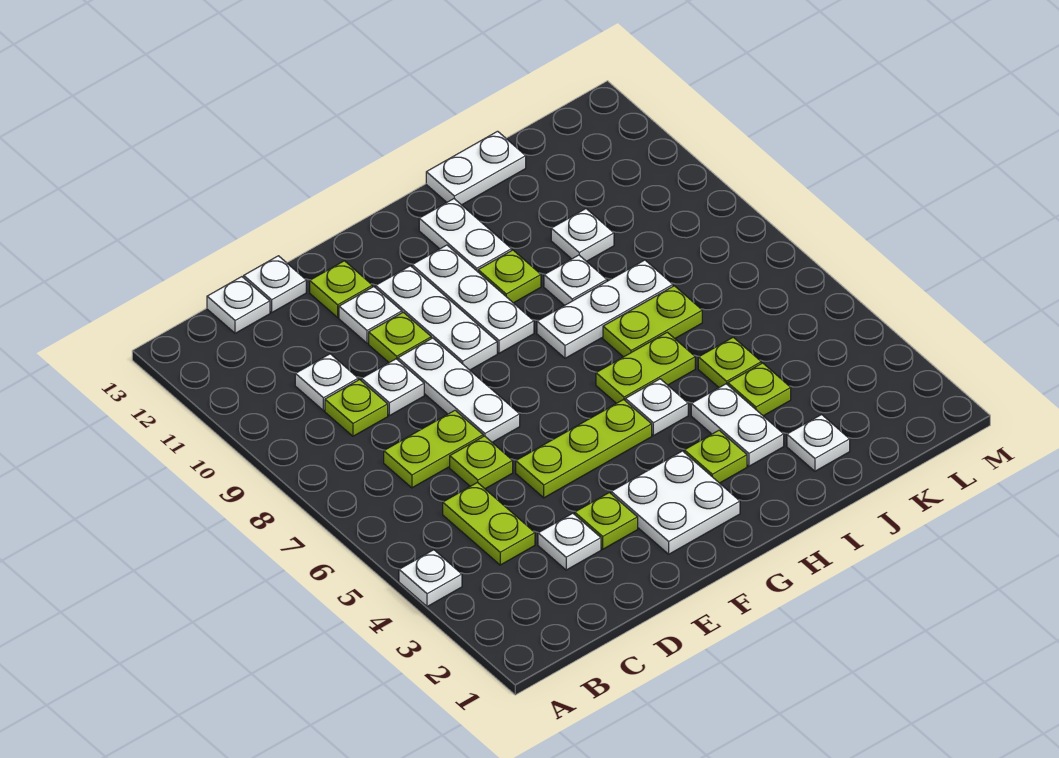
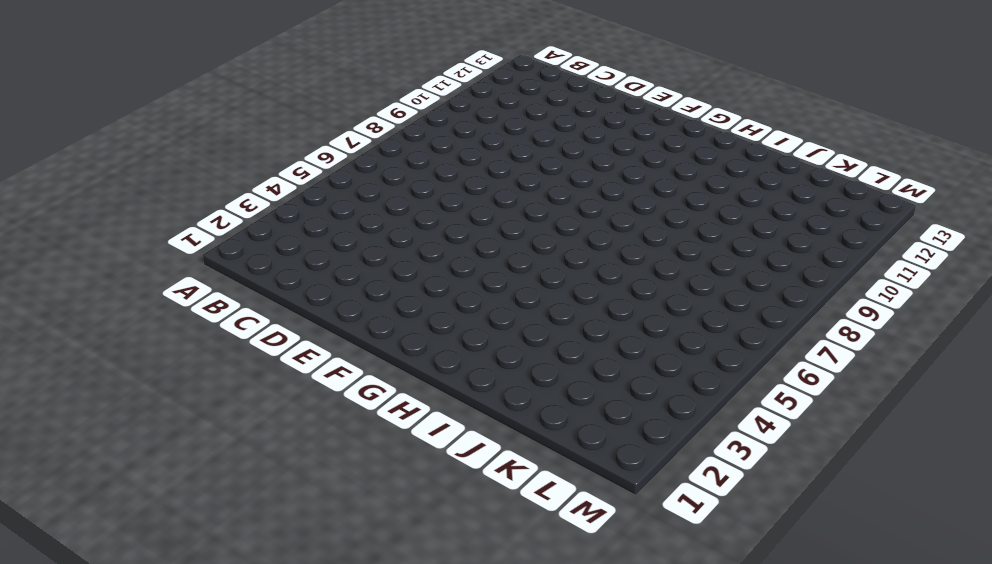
none -> white plate A4 level 1
none -> lime plate C4:C5 level 1
none -> lime plate C7:D7 level 1
none -> lime plate C9 level 1

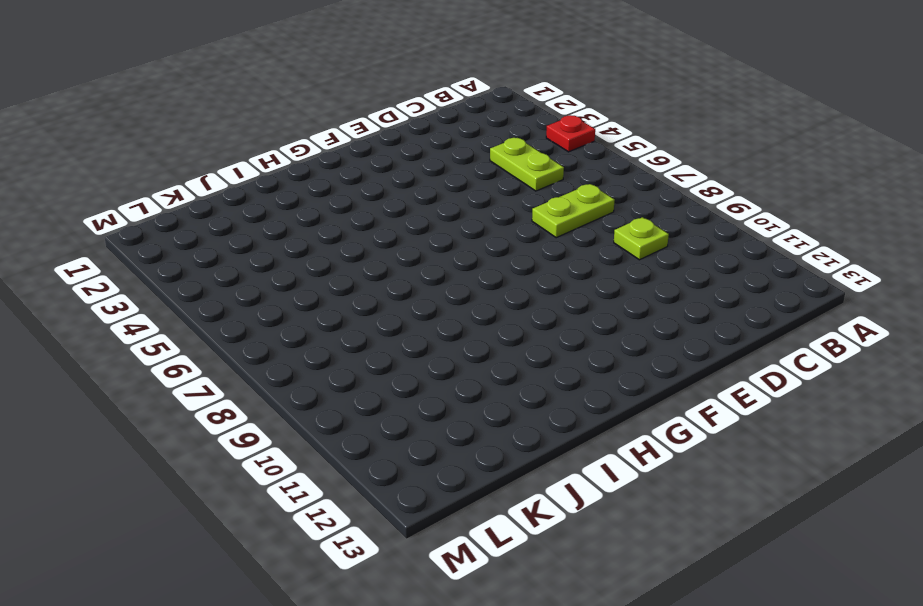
red plate A4 level 1 -> white plate A4 level 1
none -> white plate C10 level 1
none -> white plate C13 level 1
none -> white plate D3 level 1
none -> lime plate D6 level 1

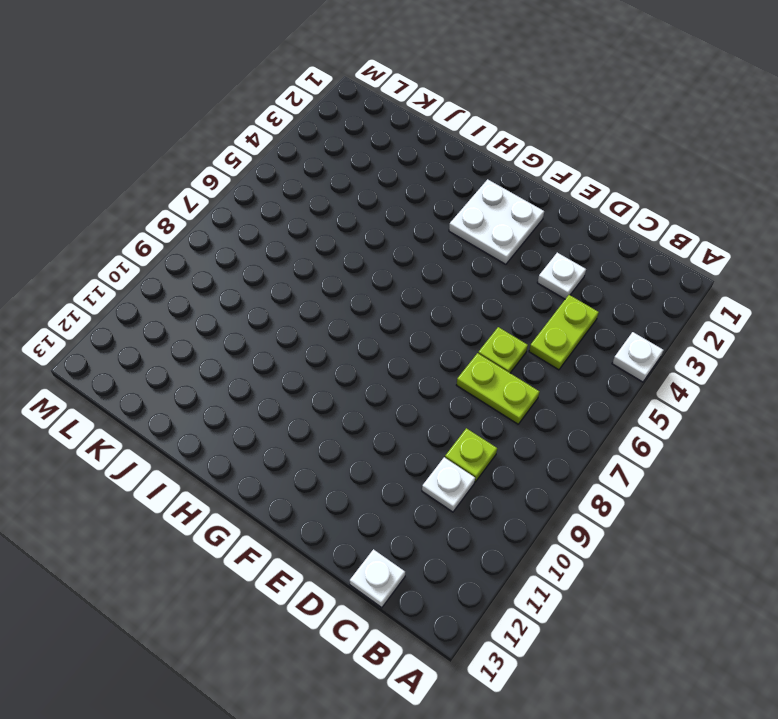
none -> white plate D9 level 1
none -> white plate D13 level 1
none -> lime plate E3 level 1
none -> lime plate E5:G5 level 1

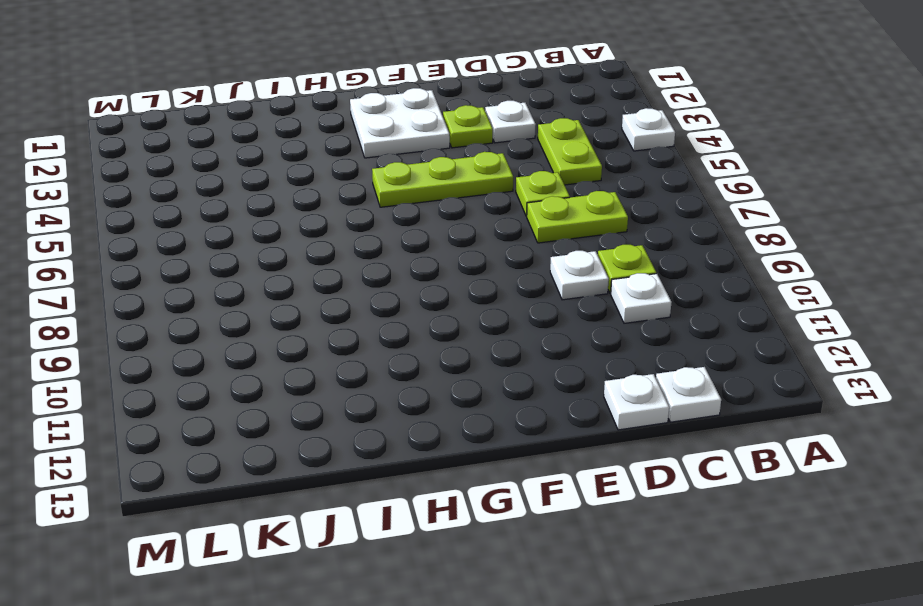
none -> white plate E7:E9 level 1
none -> lime plate E10 level 1
none -> white plate E11 level 1
none -> lime plate E12 level 1

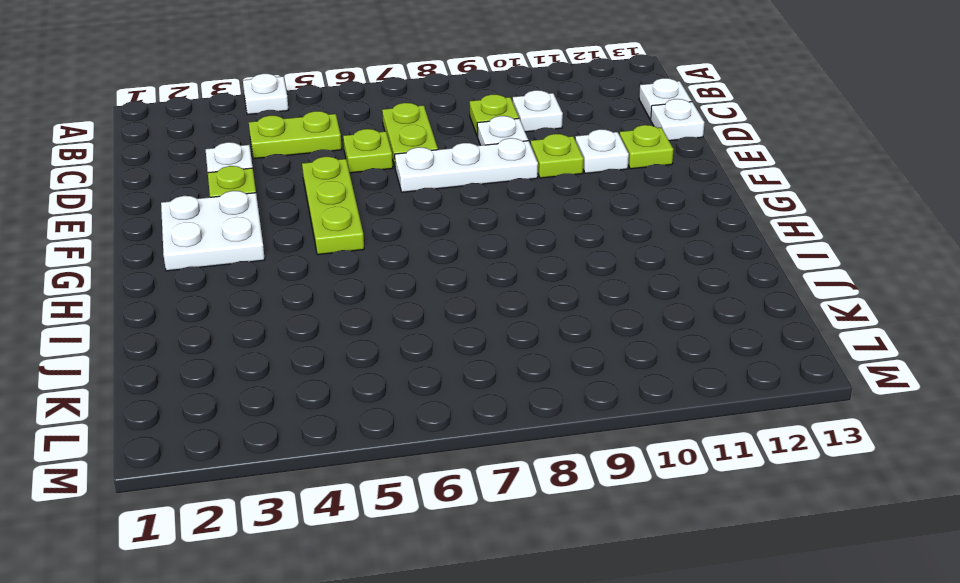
none -> white plate F9:F11 level 1
none -> white plate G9:G11 level 1
none -> lime plate H3 level 1
none -> white plate H5 level 1

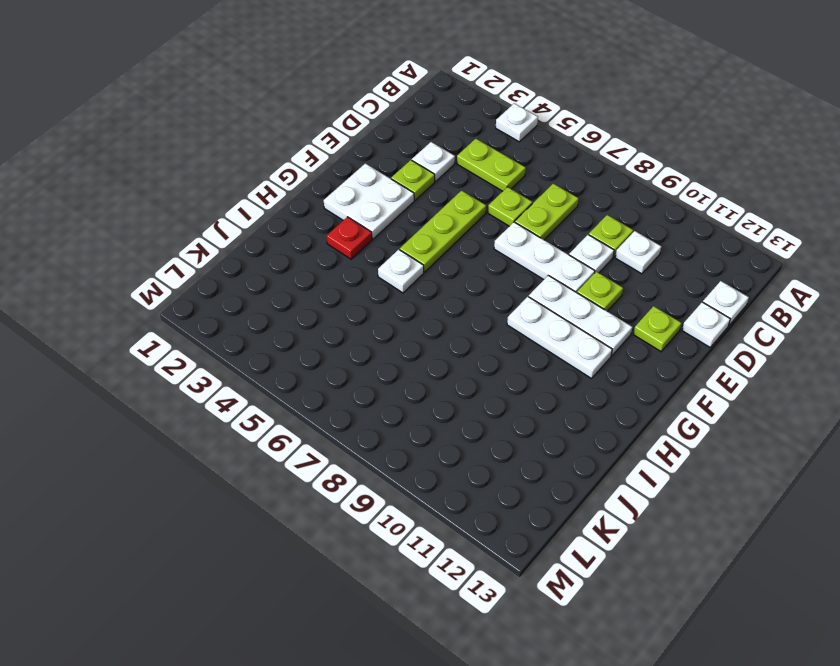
red plate H3 level 1 -> lime plate H3 level 1
none -> white plate E11 level 1
none -> lime plate H6:I6 level 1
none -> white plate H8:J8 level 1
none -> lime plate H10 level 1

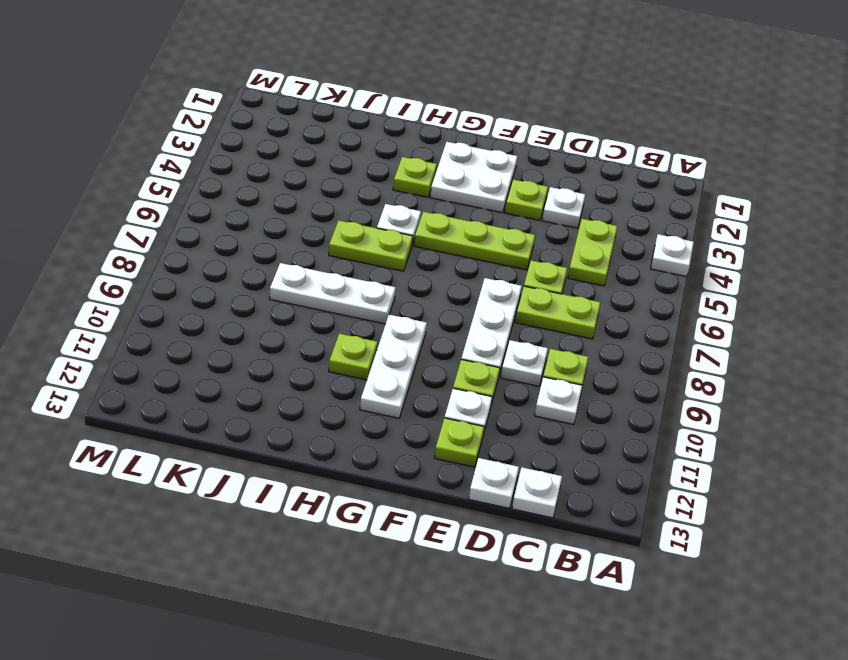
none -> white plate F9:F11 level 1
none -> white plate H11:H12 level 1
none -> white plate I3:I4 level 1
none -> lime plate I7:J7 level 1

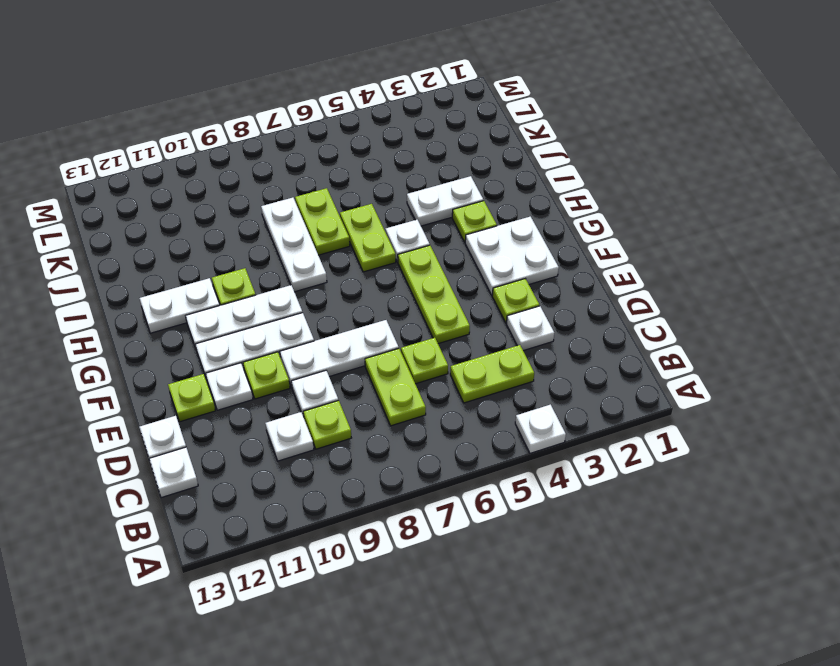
none -> white plate I9 level 1
none -> white plate I13:J13 level 1
none -> white plate J2 level 1
none -> lime plate J4 level 1

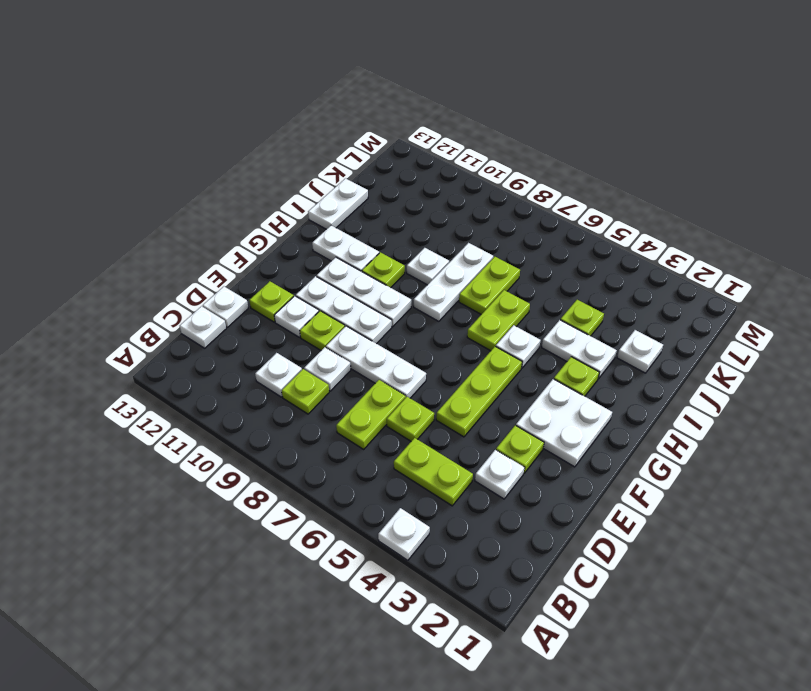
none -> lime plate J5 level 1
none -> white plate J10 level 1

